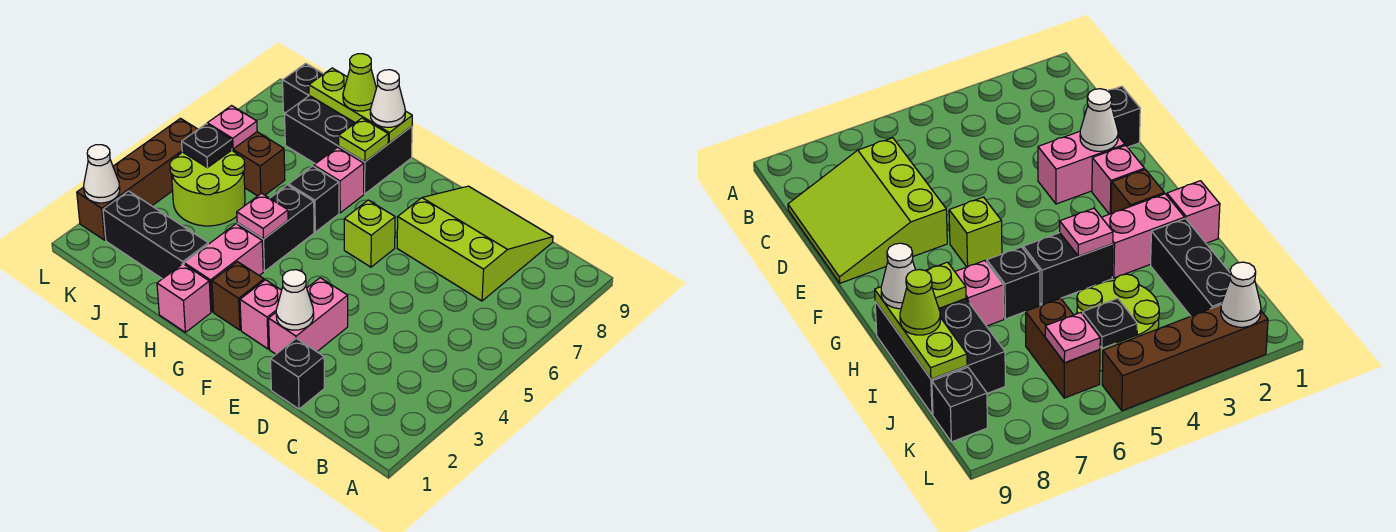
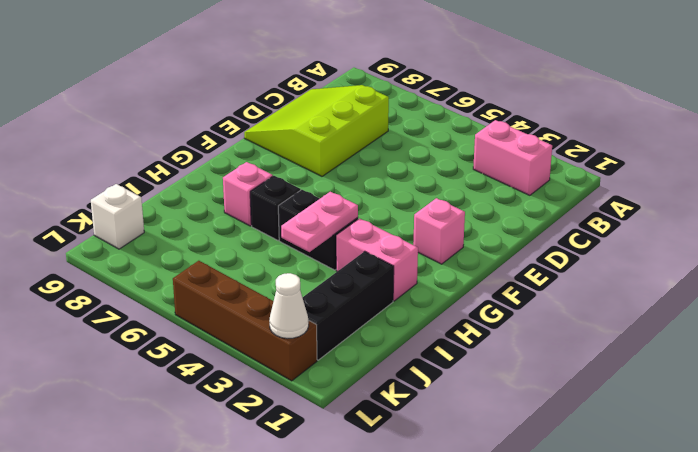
pink brick B2:B3 level 1 -> pink brick E2:E3 level 1
pink plate H4:I4 level 2 -> pink plate H4 level 2
white brick K9 level 1 -> black brick K9 level 1
none -> black brick D1 level 1
none -> lime brick F6 level 1
none -> brown brick G2 level 1

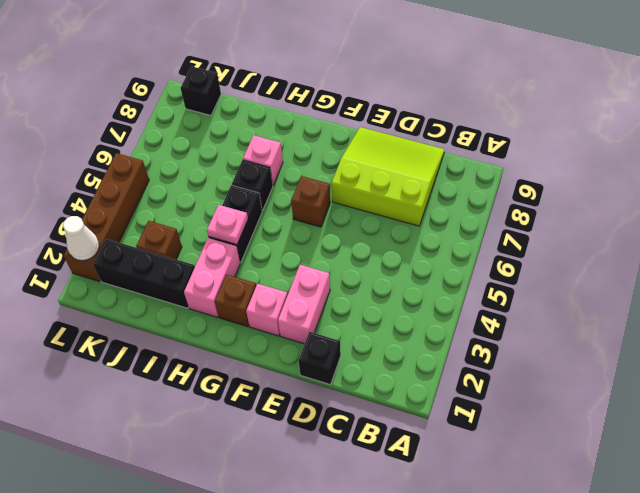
brown brick F6 level 1 -> lime brick F6 level 1
brown brick J3 level 1 -> none
none -> pink brick H1 level 1
none -> black brick H8:J9 level 1
none -> lime round brick J4:K5 level 1

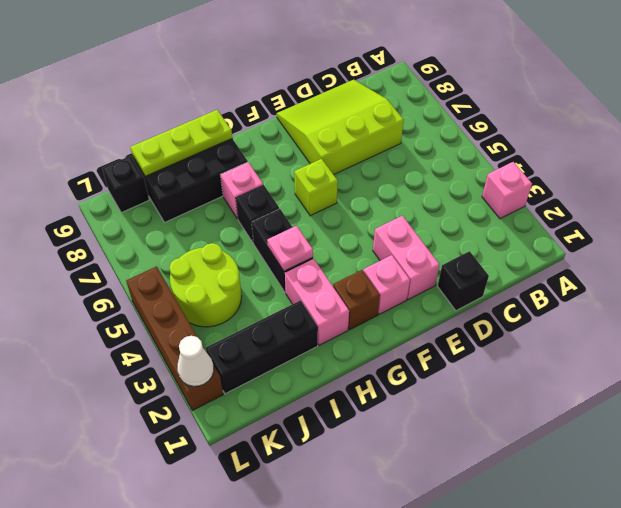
pink brick A3 level 1 -> pink brick H1 level 1
none -> brown brick J6:K6 level 1
none -> white cone E2 level 2
none -> lime plate H8 level 2

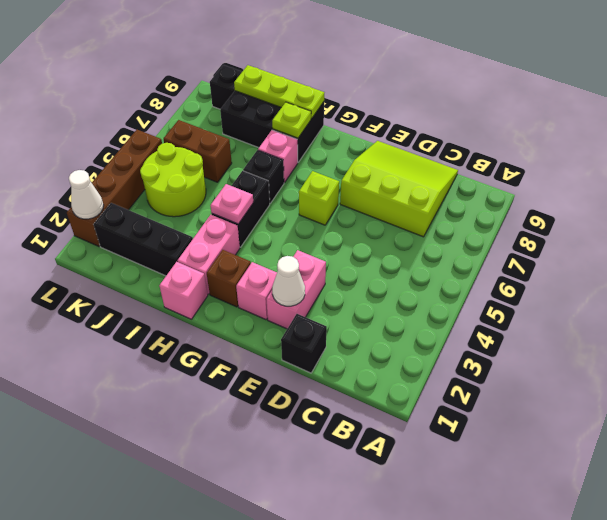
none -> black plate K5 level 2
none -> pink plate K6 level 2
none -> white cone H9 level 3

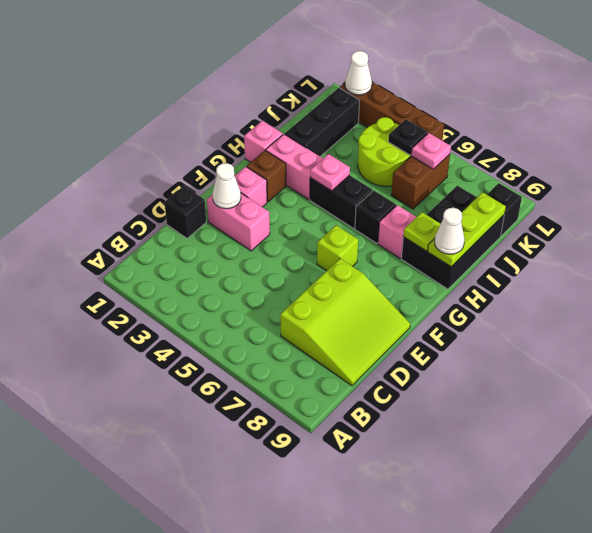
none -> lime cone I9 level 3

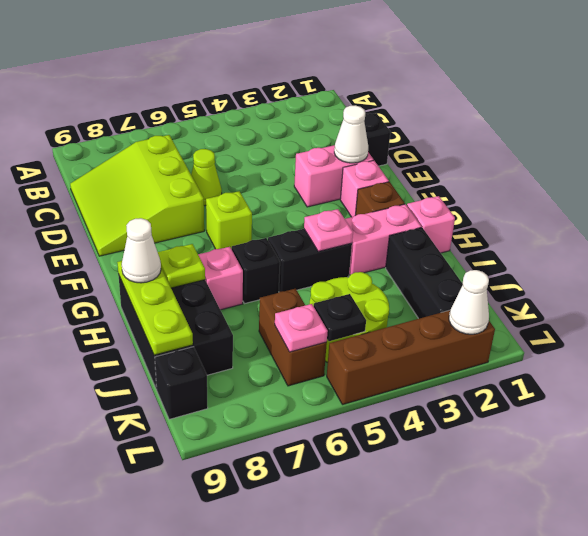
lime cone D6 level 1 -> lime cone I9 level 3

